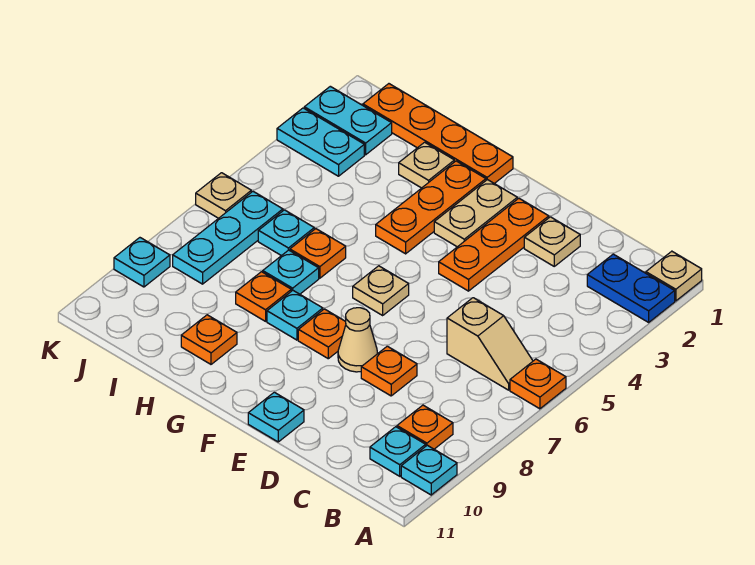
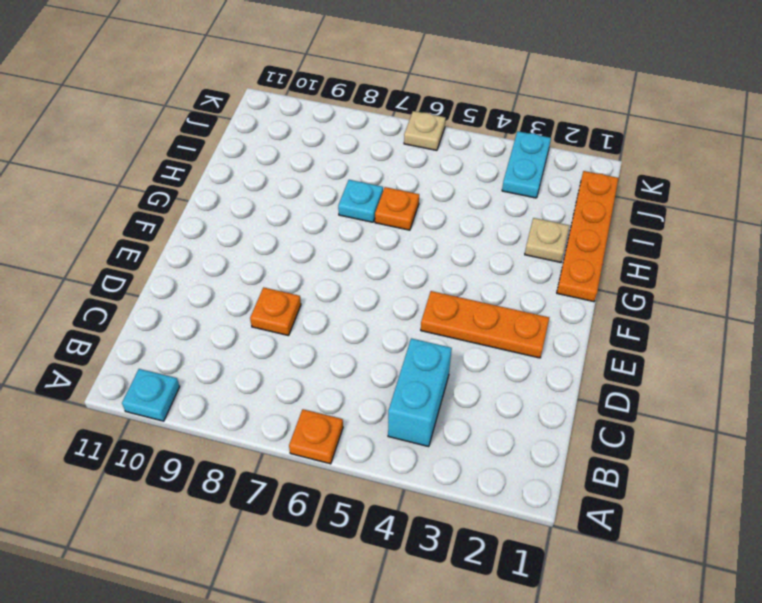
cyan brick B4:C4 level 1 -> none
none -> tan plate A1 level 1
none -> blue plate A2:B2 level 1
none -> tan slope B6:C6 level 1 top C

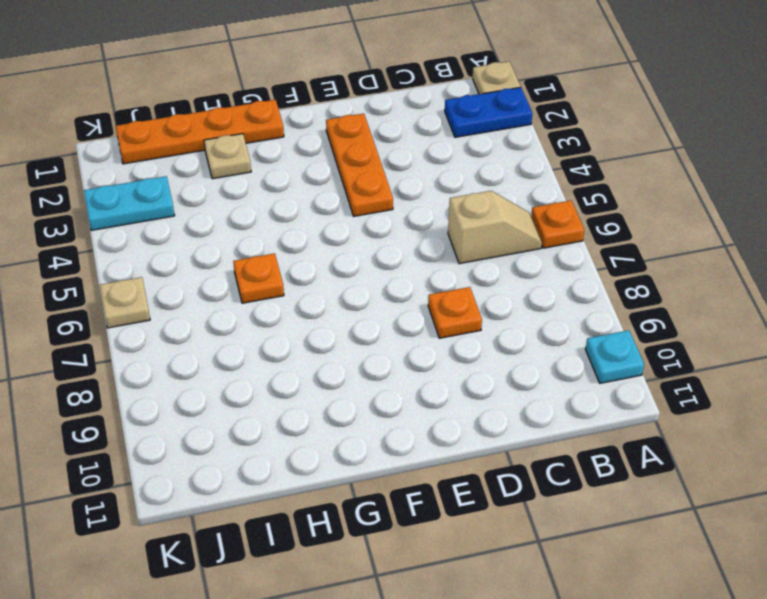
none -> orange plate B9 level 1
none -> cyan plate B10 level 1
none -> tan plate D2 level 1

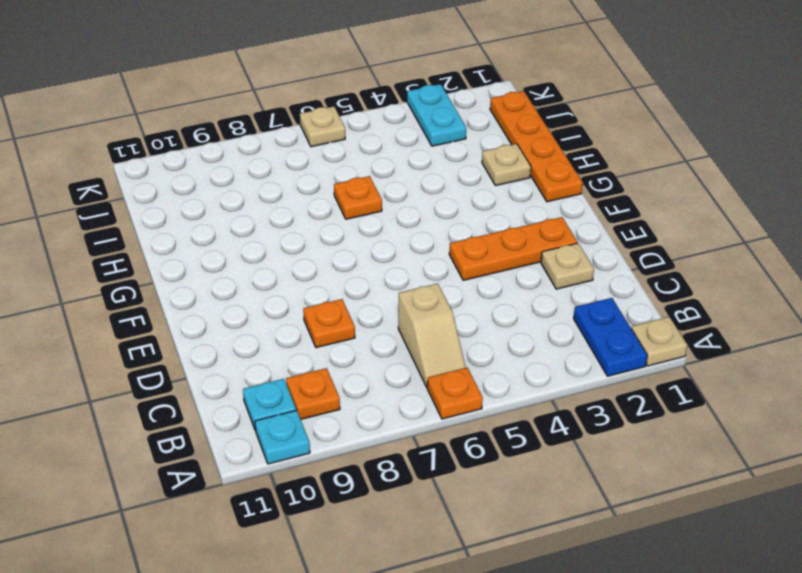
none -> tan cone E8 level 1
none -> cyan plate E11 level 1
none -> tan plate F2:F3 level 1

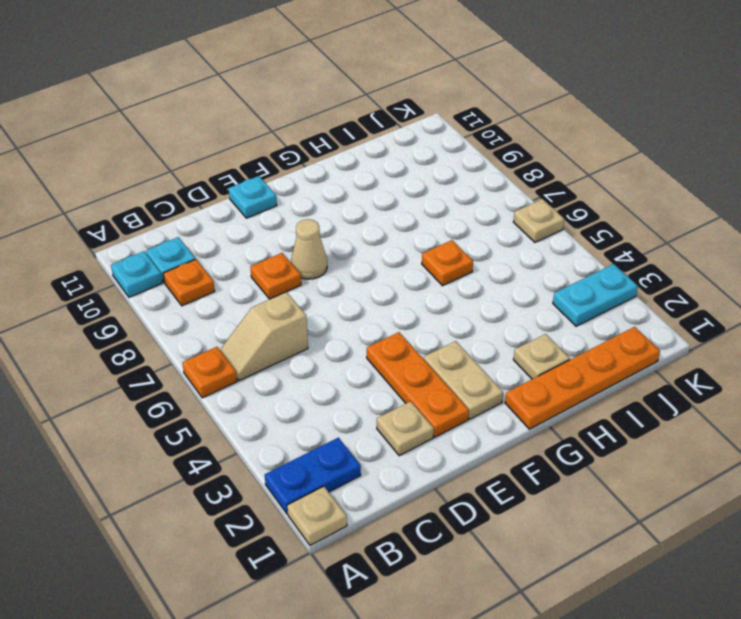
none -> tan plate F6 level 1
none -> orange plate F8 level 1
none -> orange plate G2:G4 level 1

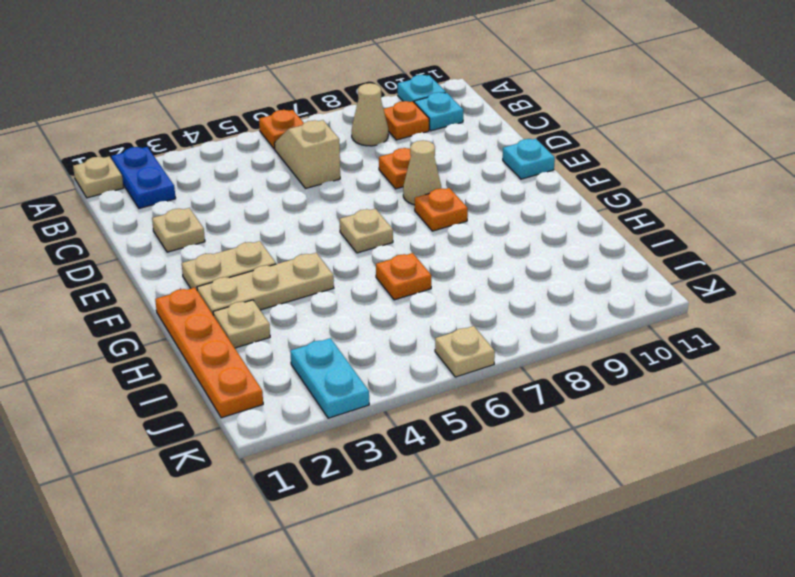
tan cone B8 level 1 -> none
tan plate G2:G4 level 1 -> orange plate G2:G4 level 1
none -> orange plate E2:E4 level 1
none -> cyan plate G8 level 1
none -> cyan plate H7 level 1

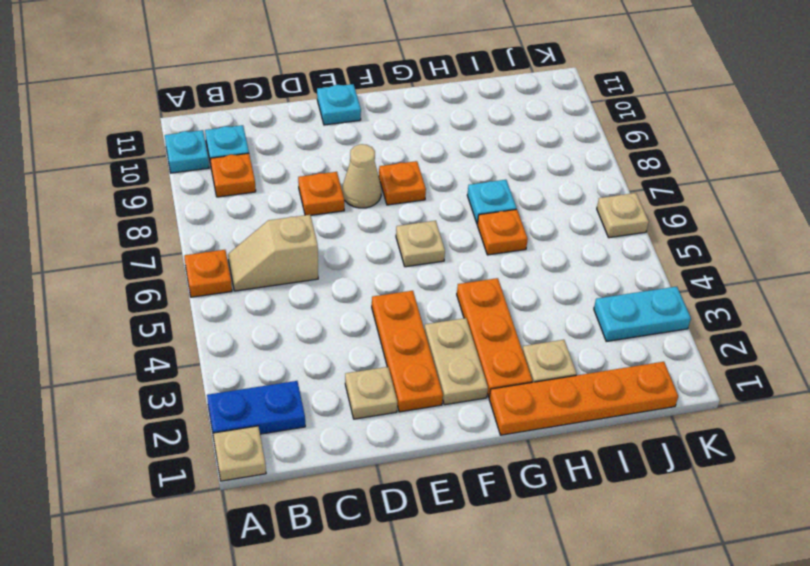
none -> cyan plate G8 level 1
none -> orange plate H8 level 1
none -> orange plate H10 level 1

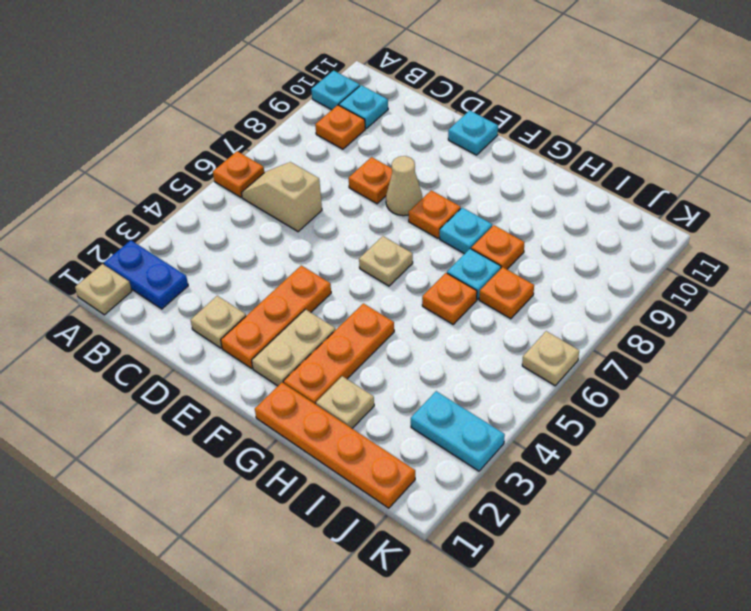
orange plate I7 level 1 -> orange plate H10 level 1
none -> cyan plate I6 level 1
none -> cyan plate J2:K2 level 1
none -> cyan plate J6:J8 level 1

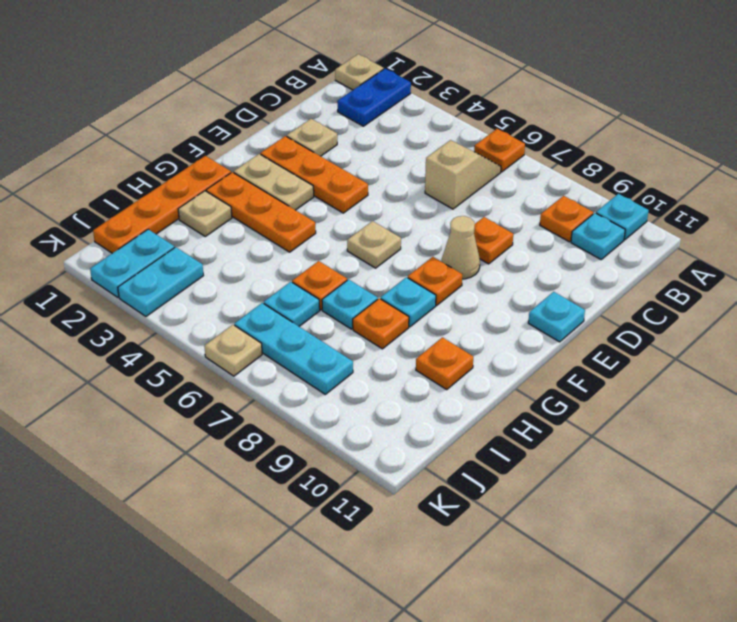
none -> cyan plate K9 level 1

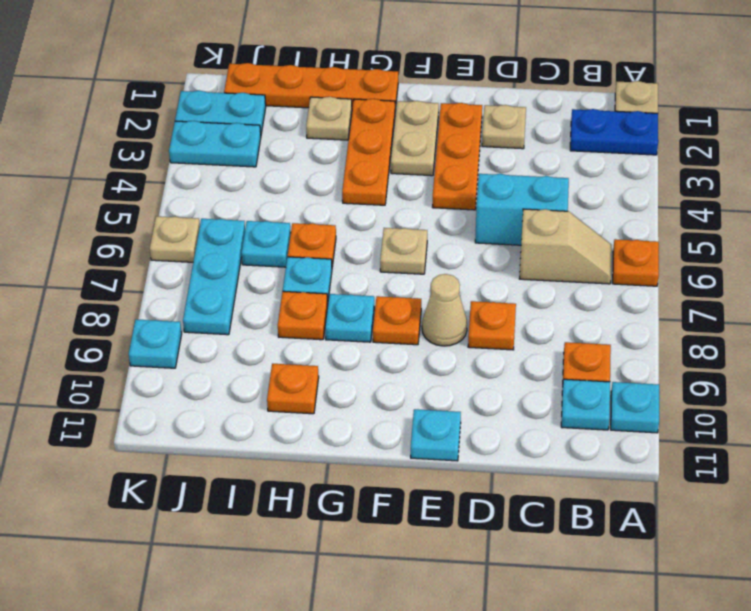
cyan brick C5:D5 level 1 -> none

